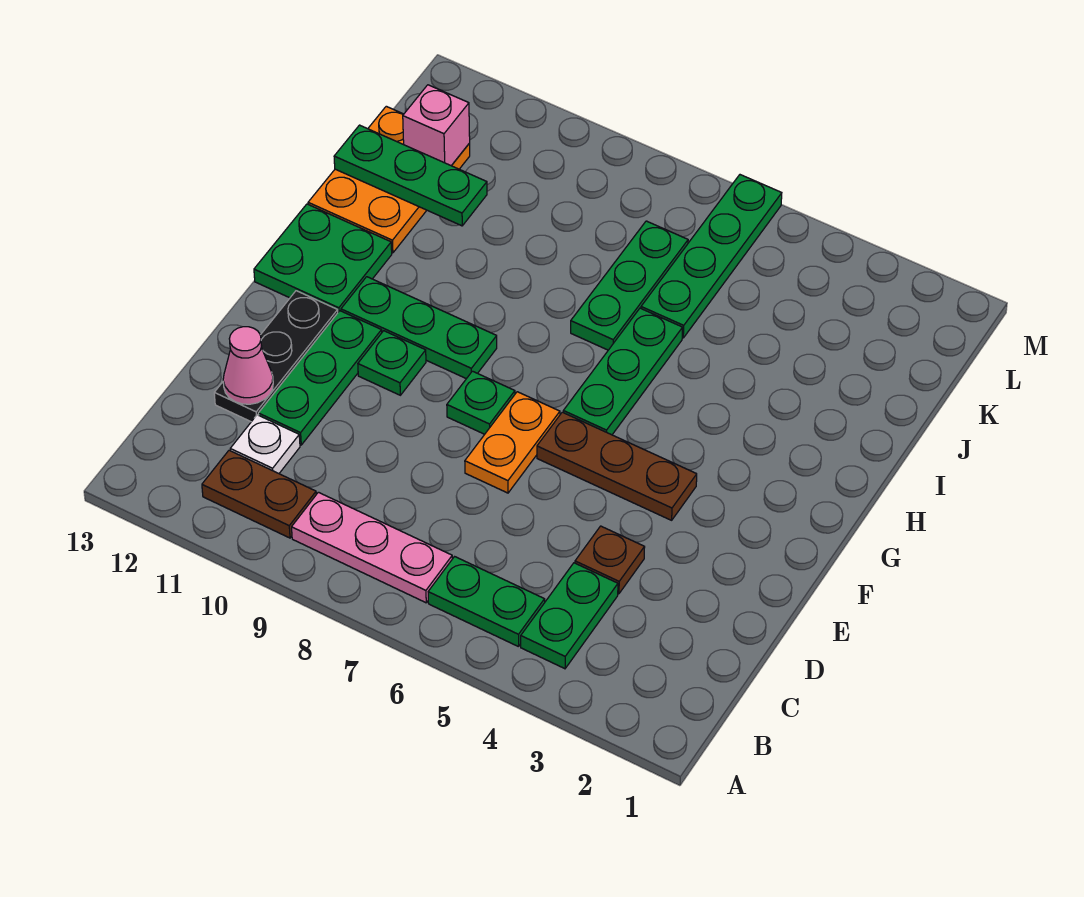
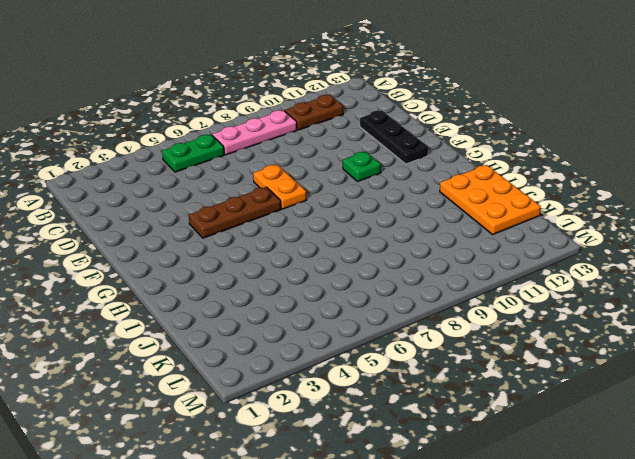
none -> green plate B4:C4 level 1
none -> white plate C11 level 1
none -> brown plate D4 level 1

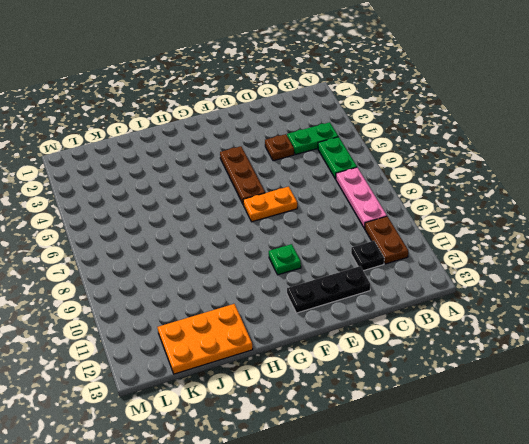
black plate C11 level 1 -> white plate C11 level 1
none -> green plate D11:F11 level 1
none -> green plate F8 level 1
none -> green plate G6:I6 level 1

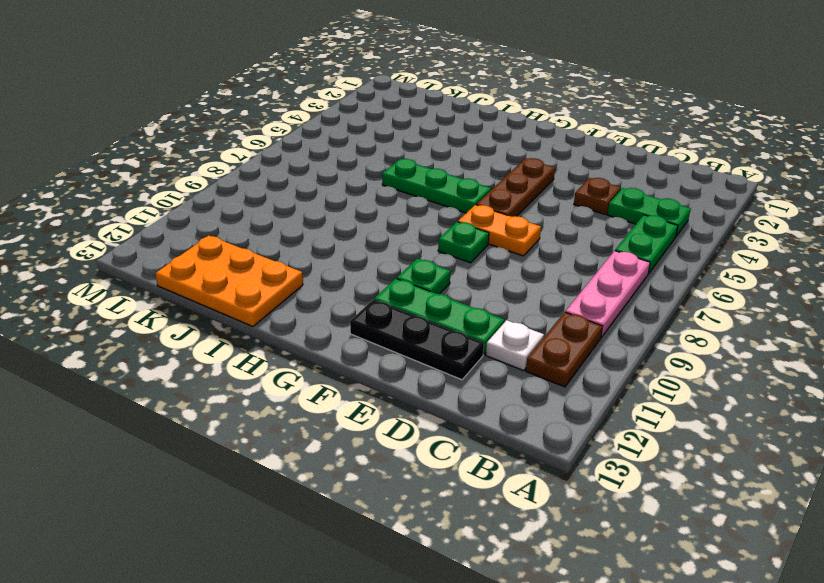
none -> green plate G9:G11 level 1
none -> green plate G12:H13 level 1
none -> green plate I7:K7 level 1

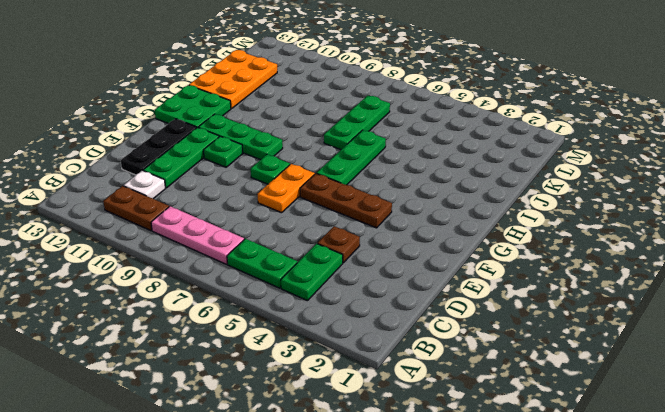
none -> green plate J6:M6 level 1
none -> pink cone D12 level 2
none -> green plate J11:J13 level 2

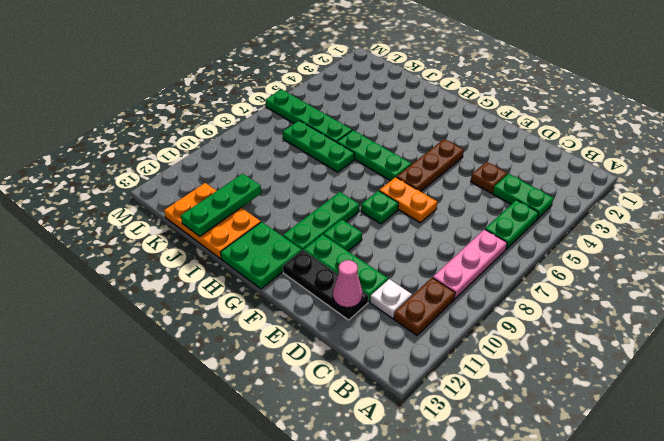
none -> pink brick K12 level 2

